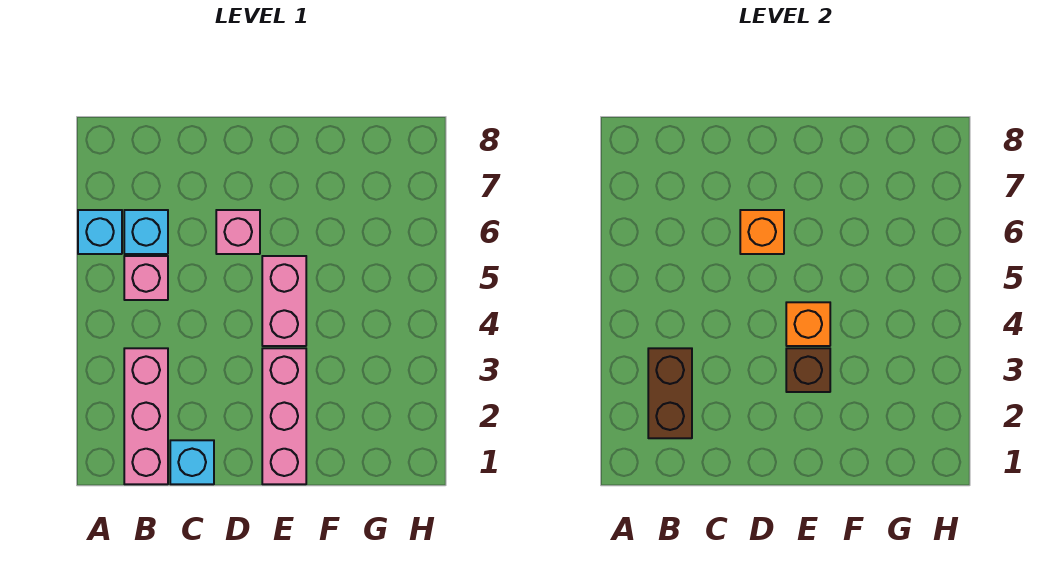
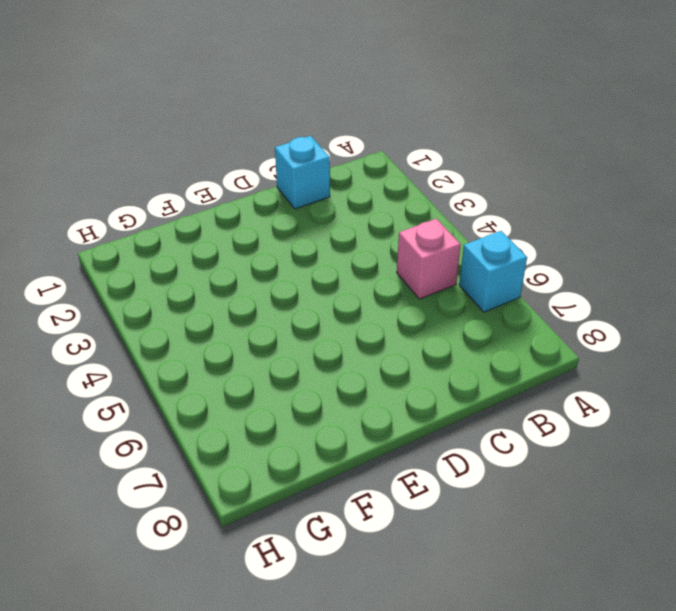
none -> pink brick B1:B3 level 1
none -> cyan brick B6 level 1
none -> pink brick D6 level 1

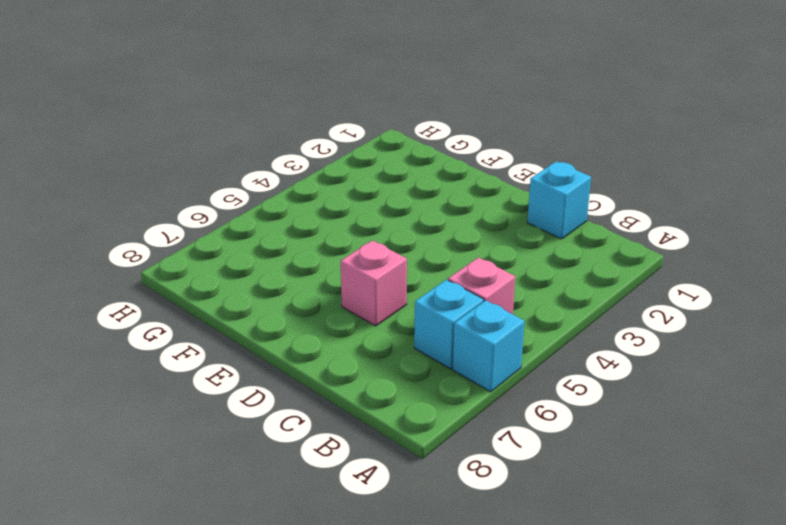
none -> pink brick B1:B3 level 1
none -> pink brick E1:E3 level 1
none -> pink brick E4:E5 level 1

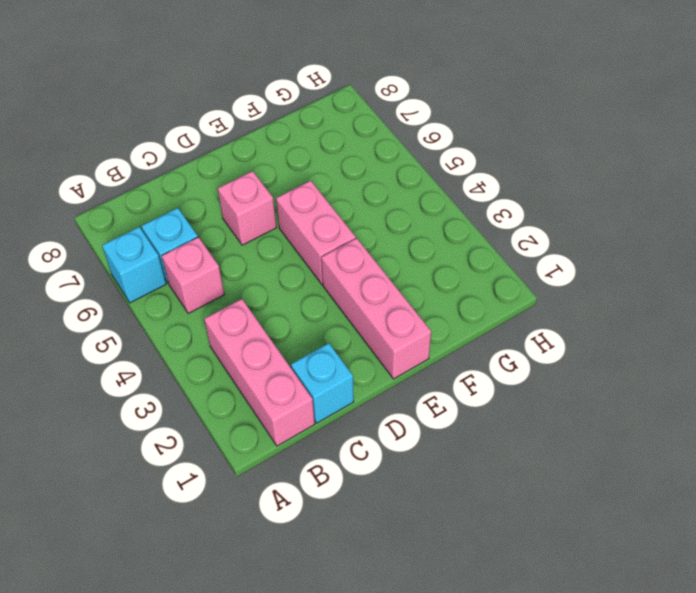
none -> brown brick B2:B3 level 2
none -> orange brick D6 level 2
none -> brown brick E3 level 2

